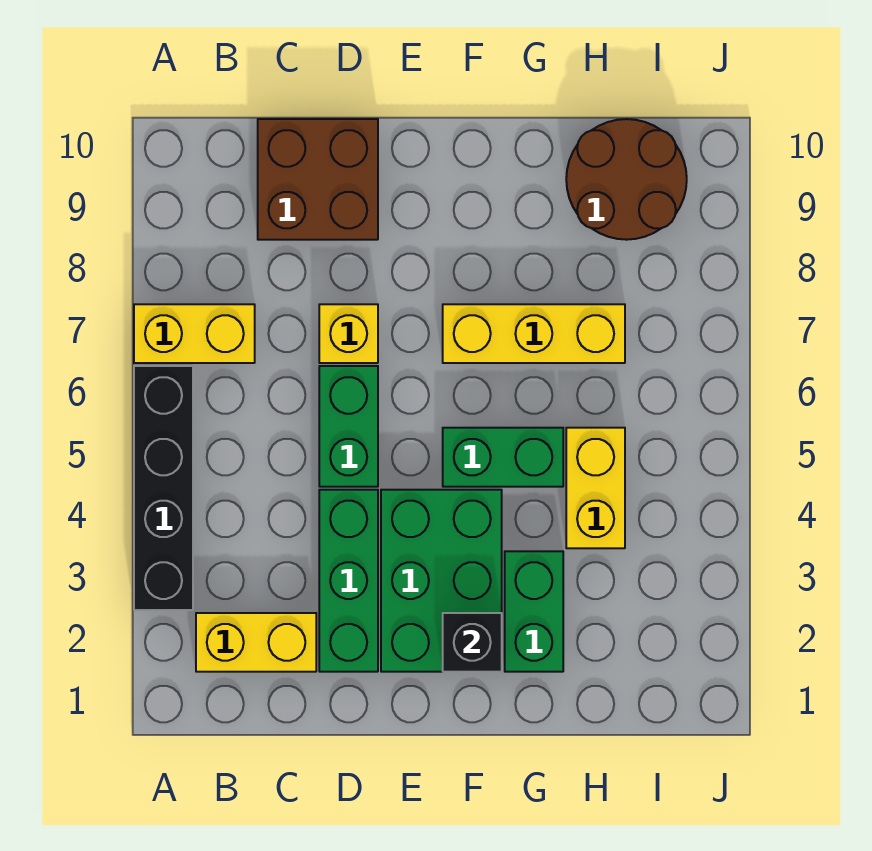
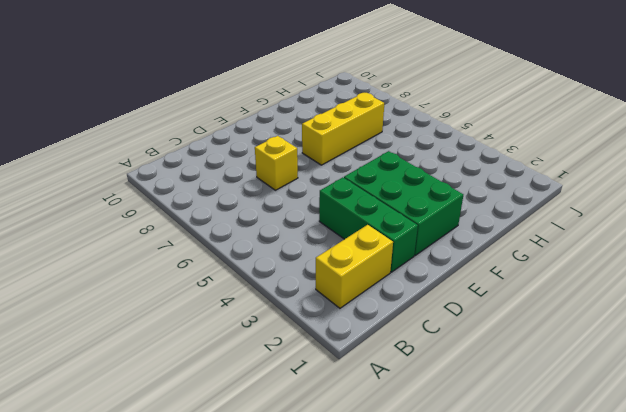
none -> black brick A3:A6 level 1
none -> yellow brick A7:B7 level 1
none -> brown brick C9:D10 level 1

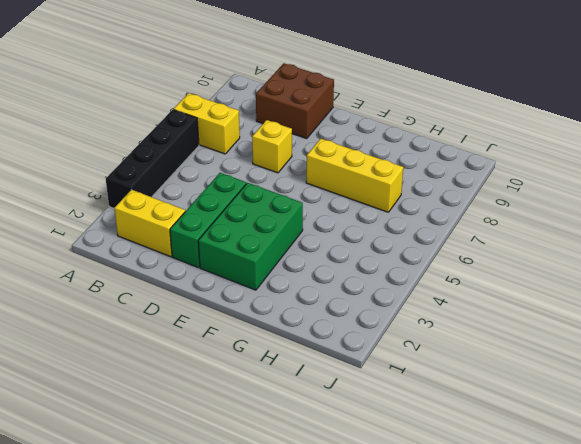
none -> green brick D5:D6 level 1
none -> green brick F5:G5 level 1
none -> green brick G2:G3 level 1

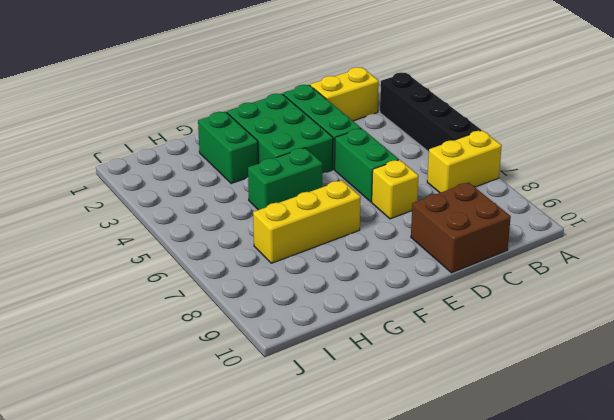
none -> yellow brick H4:H5 level 1
none -> brown round brick H9:I10 level 1
none -> black brick F2 level 2

